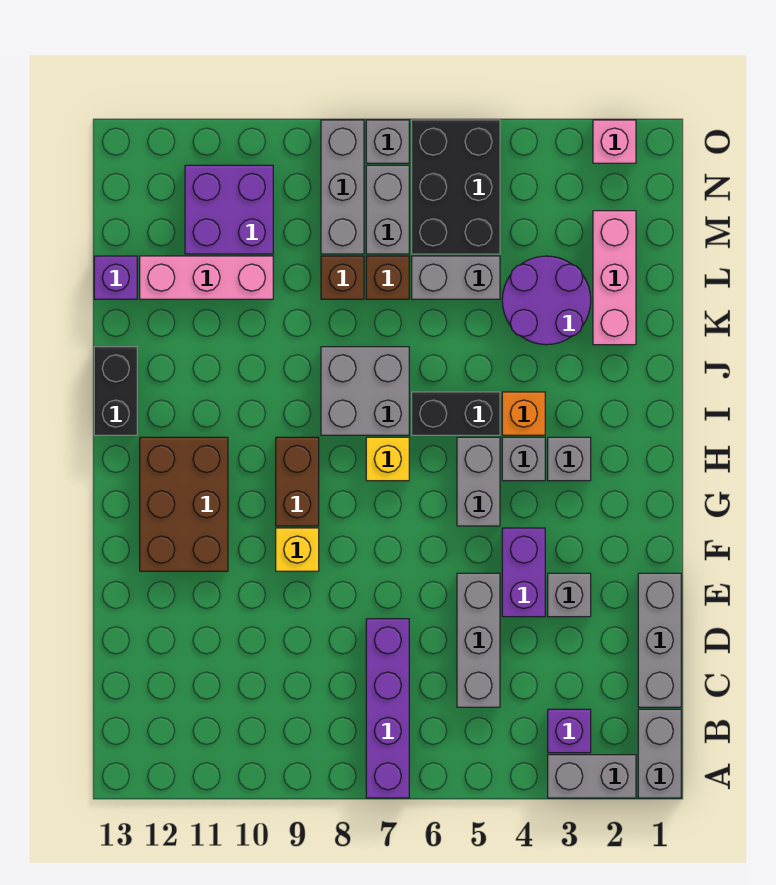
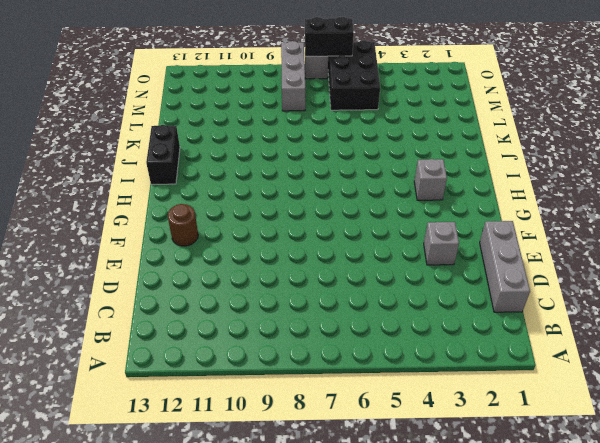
brown round brick F12 level 1 -> brown brick F11:H12 level 1
black brick O6:O7 level 2 -> black brick I5:I6 level 1
none -> grey brick A1:B1 level 1
none -> grey brick A2:A3 level 1
none -> purple brick A7:D7 level 1
none -> purple brick B3 level 1

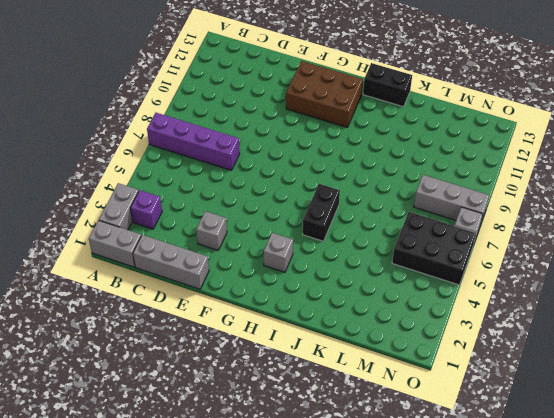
none -> grey brick C5:E5 level 1
none -> purple brick E4:F4 level 1
none -> yellow brick F9 level 1
none -> grey brick G5:H5 level 1

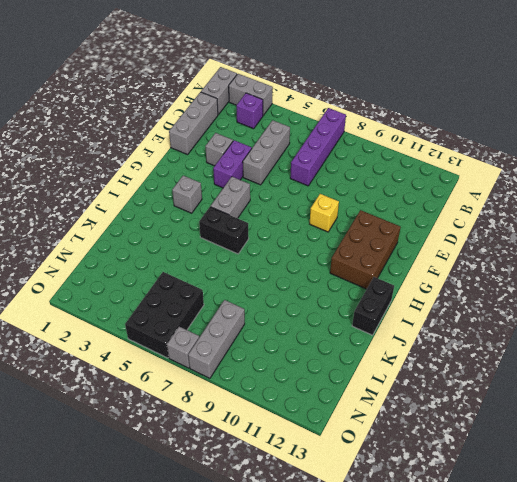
none -> brown brick G9:H9 level 1
none -> grey brick H4 level 1
none -> yellow brick H7 level 1
none -> orange brick I4 level 1

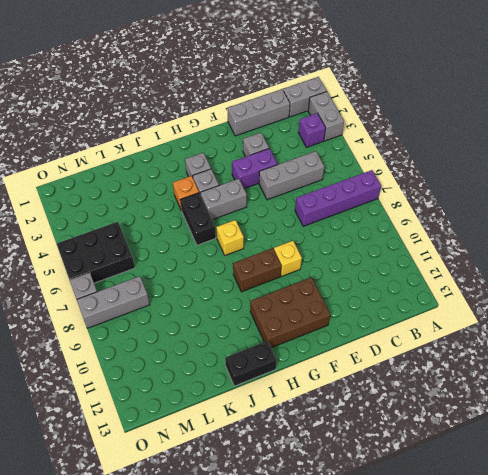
none -> grey brick I7:J8 level 1
none -> pink brick K2:M2 level 1
none -> purple round brick K3:L4 level 1
none -> grey brick L5:L6 level 1

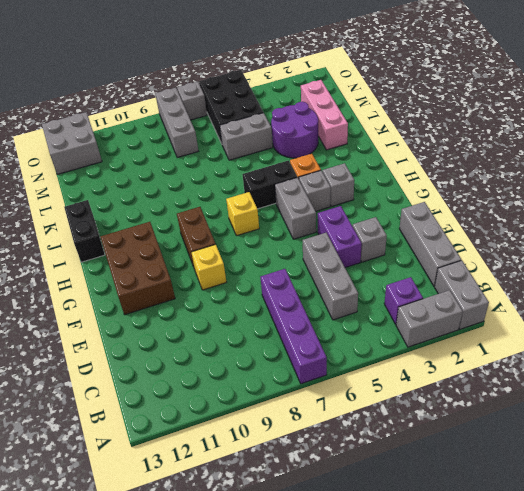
grey brick N12:O13 level 1 -> grey brick I7:J8 level 1
none -> brown brick L7 level 1
none -> brown brick L8 level 1
none -> pink brick L10:L12 level 1
none -> purple brick L13 level 1

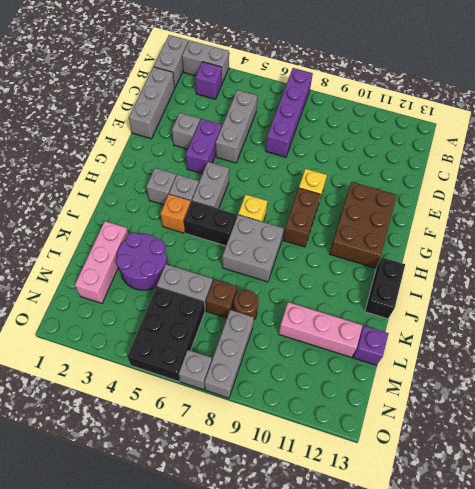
brown round brick L8 level 1 -> brown brick L8 level 1
none -> grey brick M7:N7 level 1
none -> purple brick M10:N11 level 1
none -> pink brick O2 level 1

